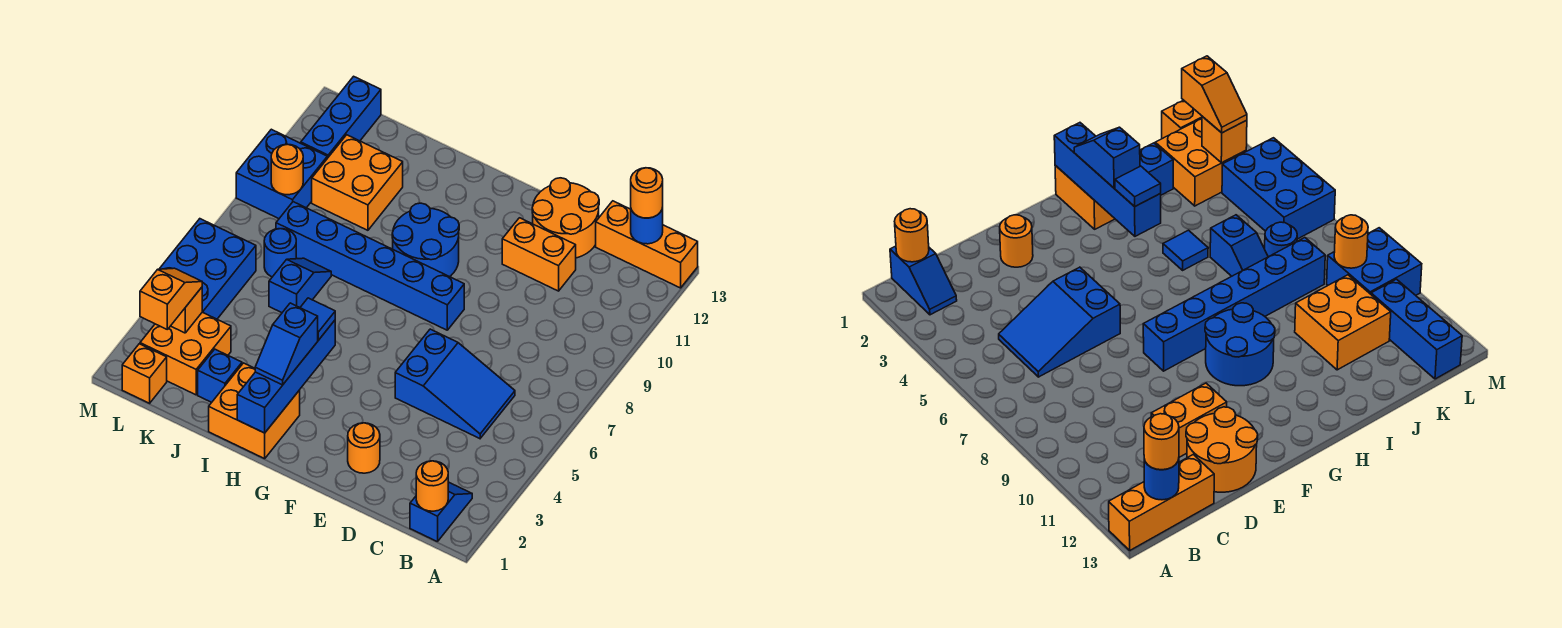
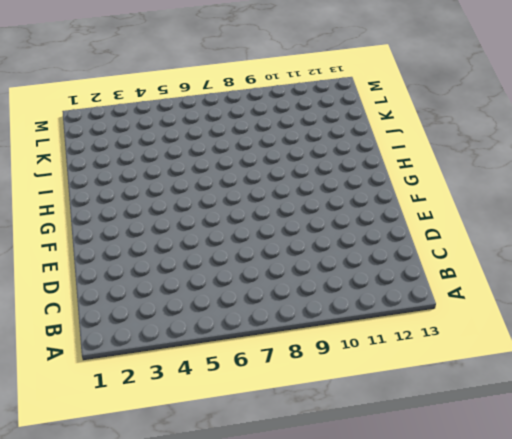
none -> orange brick A13:C13 level 1
none -> blue slope B1:B2 level 1 top 1
none -> blue slope C5:E6 level 1 top E

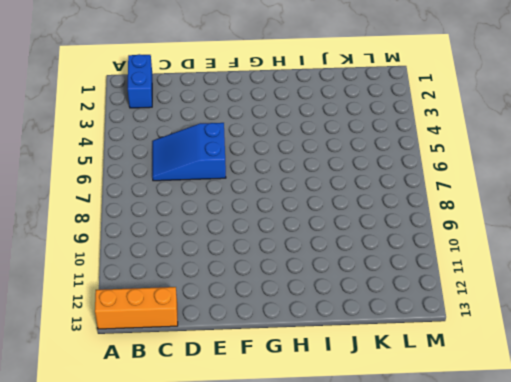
blue brick B1:B2 level 1 -> blue slope B1:B2 level 1 top 1
none -> orange brick D11:E11 level 1
none -> orange round brick D12:E13 level 1
none -> orange round brick E2 level 1

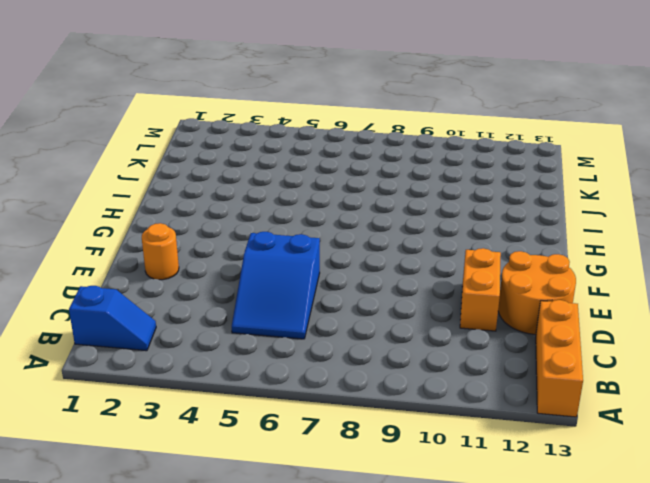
none -> blue brick F8:K8 level 1
none -> blue round brick G9:H10 level 1
none -> orange brick H1:I2 level 1

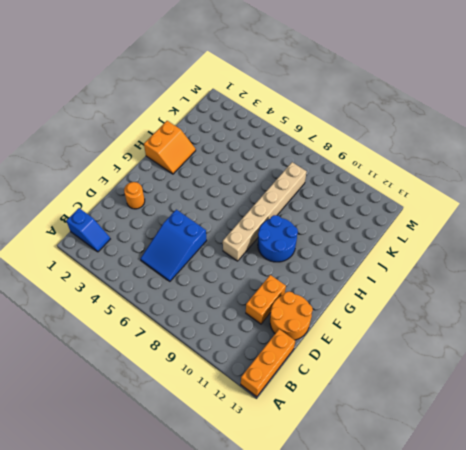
tan brick F8:K8 level 1 -> blue brick F8:K8 level 1
orange slope H1:I2 level 1 top 1 -> orange brick H1:I2 level 1
none -> blue tile I5 level 1
none -> blue brick J2 level 1
none -> blue slope J6:J7 level 1 top 6

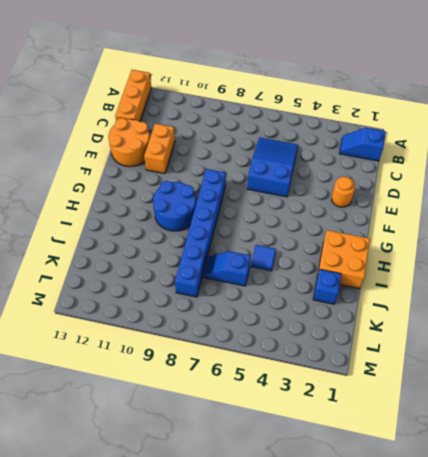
none -> orange brick J10:K11 level 1
none -> orange brick K2:L3 level 1
none -> blue round brick K7 level 1

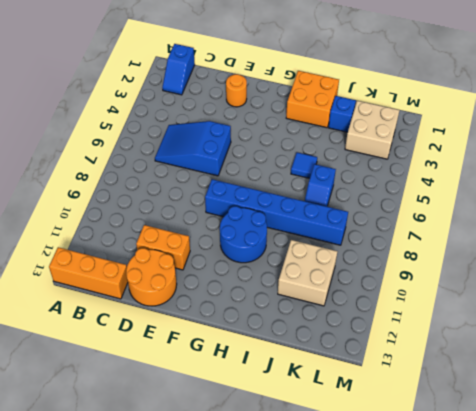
tan brick J10:K11 level 1 -> orange brick J10:K11 level 1
tan brick K2:L3 level 1 -> orange brick K2:L3 level 1
none -> blue round brick K7 level 1
none -> orange brick L1 level 1
none -> blue brick L4:M6 level 1

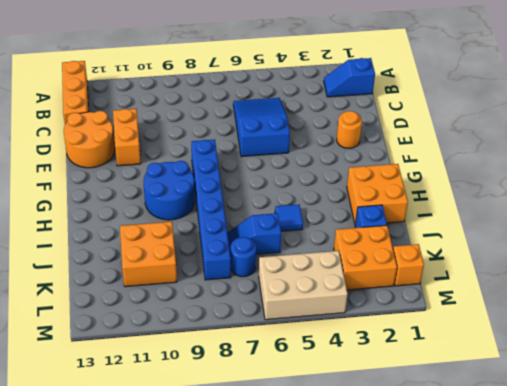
tan brick L4:M6 level 1 -> blue brick L4:M6 level 1
none -> blue brick L9:M10 level 1
none -> blue brick L11:L13 level 1
none -> orange round brick B1 level 2

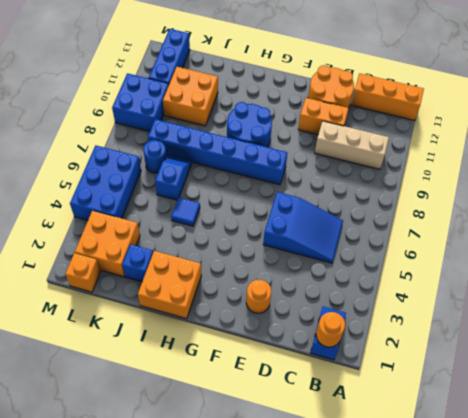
tan brick B10:D10 level 1 -> none
none -> blue round brick B13 level 2
none -> blue brick H1:H4 level 2
none -> orange brick L3 level 2

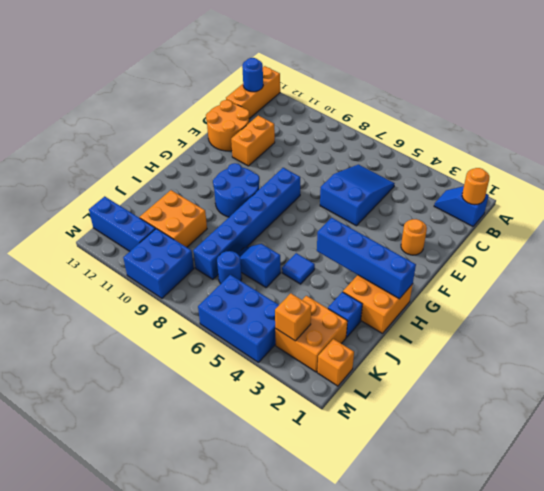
none -> orange round brick L9 level 2
none -> orange round brick B13 level 3
none -> blue slope H2:H3 level 3 top 3

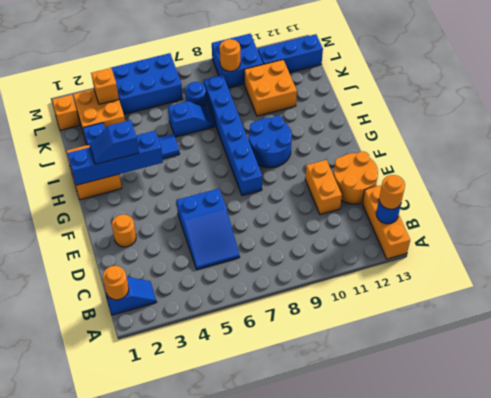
none -> blue tile H4 level 3
none -> orange slope L2:L3 level 3 top 2

